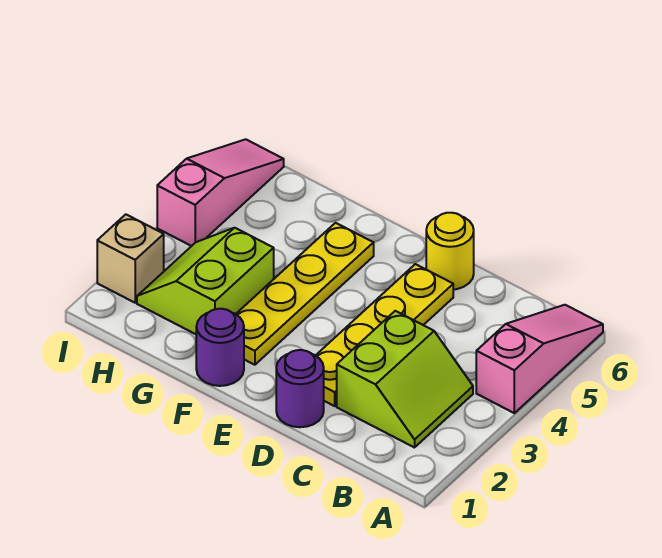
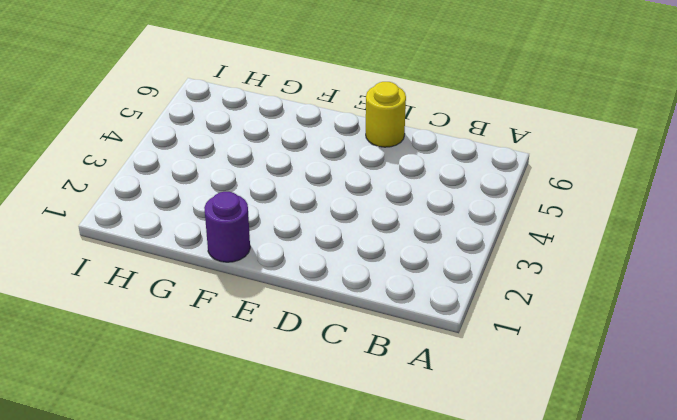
none -> pink slope A4:A6 level 1 top 4
none -> lime slope B2:C3 level 1 top C

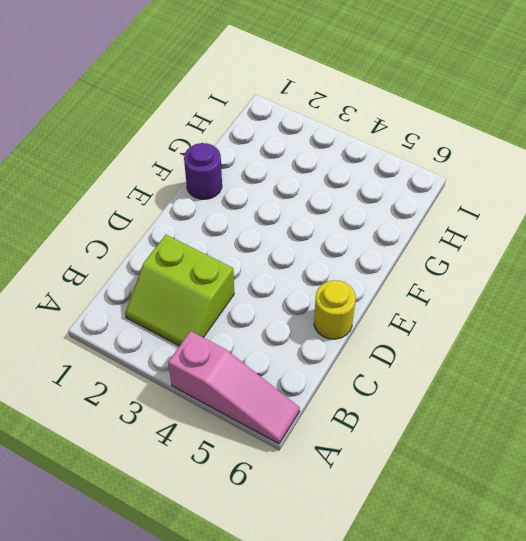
none -> purple round brick D1 level 1
none -> yellow plate D2:D5 level 1

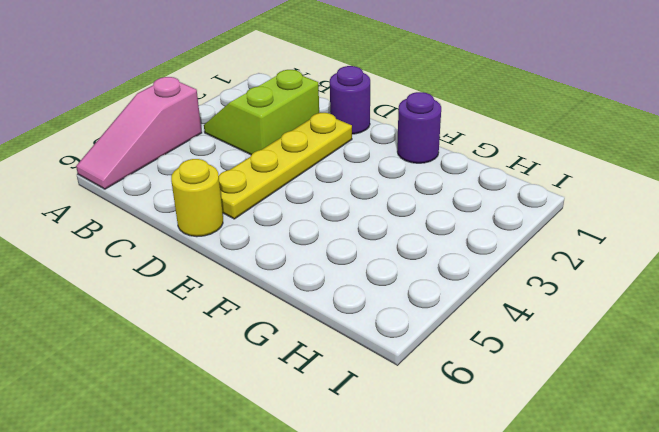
none -> yellow plate F2:F5 level 1
none -> lime slope G2:H3 level 1 top G

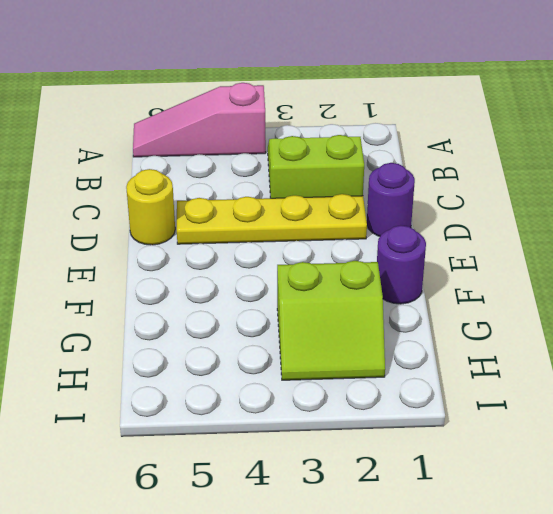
none -> yellow plate F2:F5 level 1
none -> tan brick I2 level 1

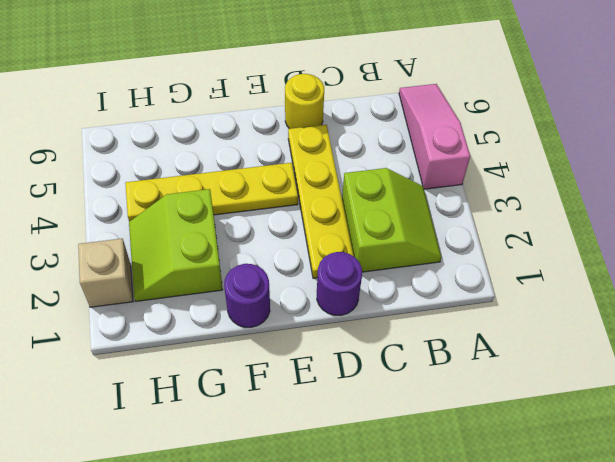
yellow plate E4:H4 level 1 -> yellow plate F2:F5 level 1
none -> pink slope I4:I6 level 1 top 4

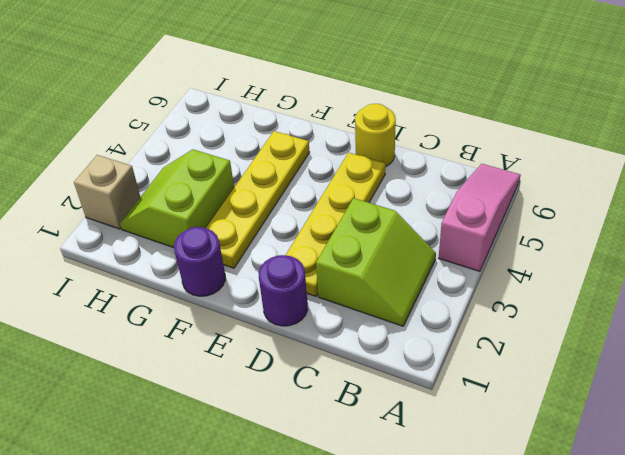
none -> pink slope I4:I6 level 1 top 4

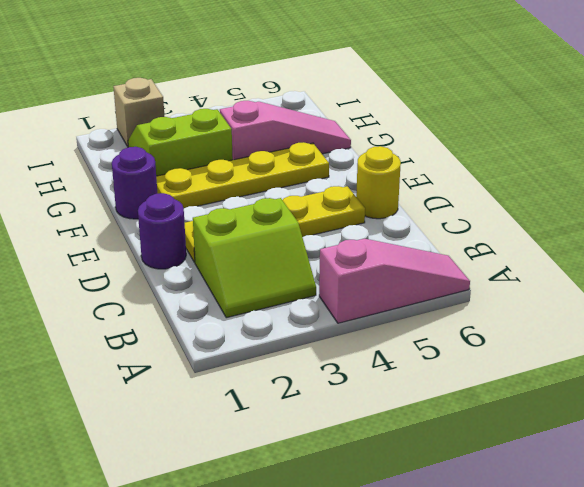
pink slope G4:G6 level 1 top 4 -> pink slope I4:I6 level 1 top 4

